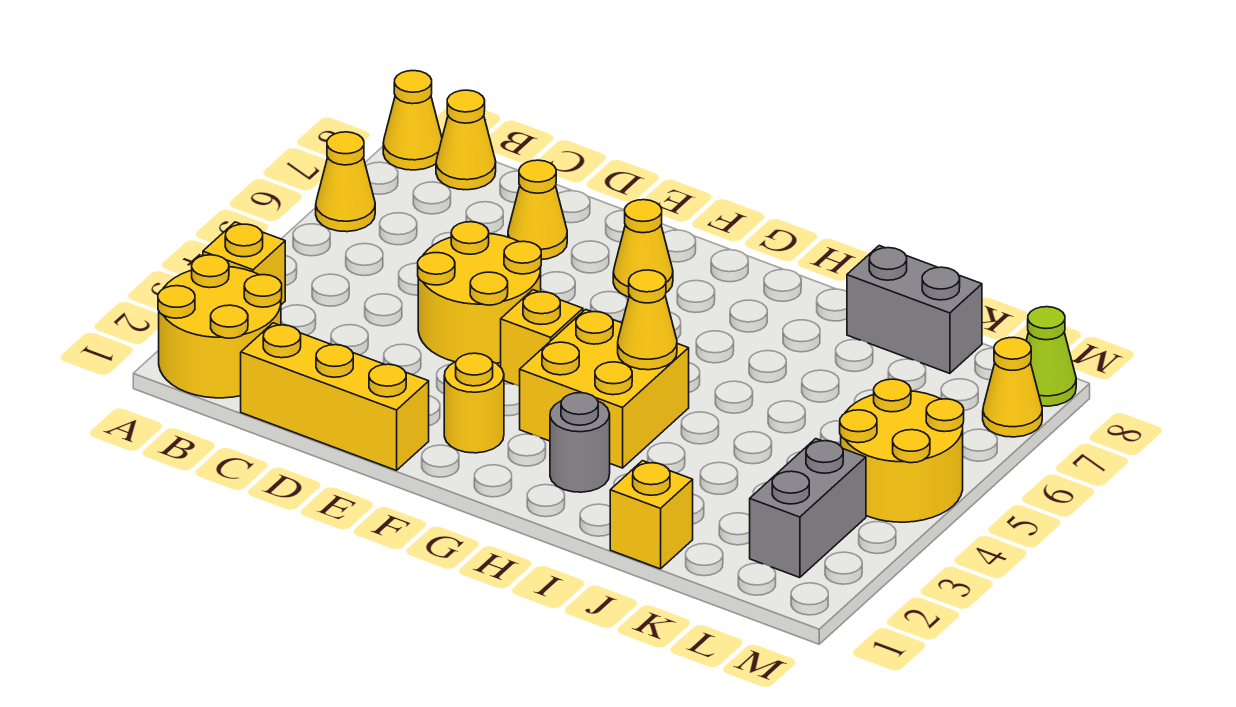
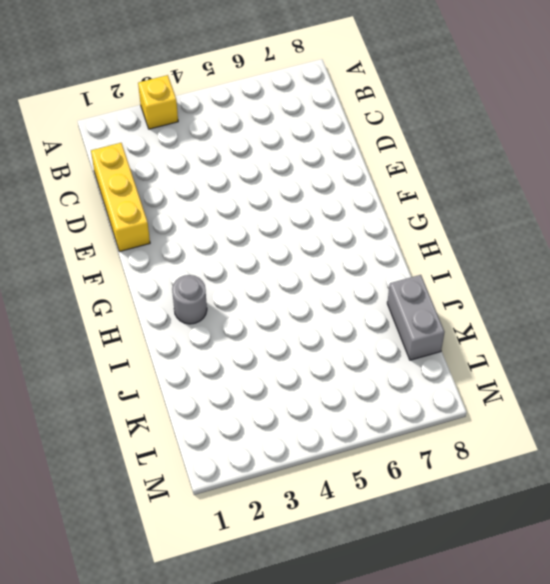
none -> yellow round brick A1:B2 level 1
none -> yellow cone A6 level 1
none -> yellow cone A8 level 1

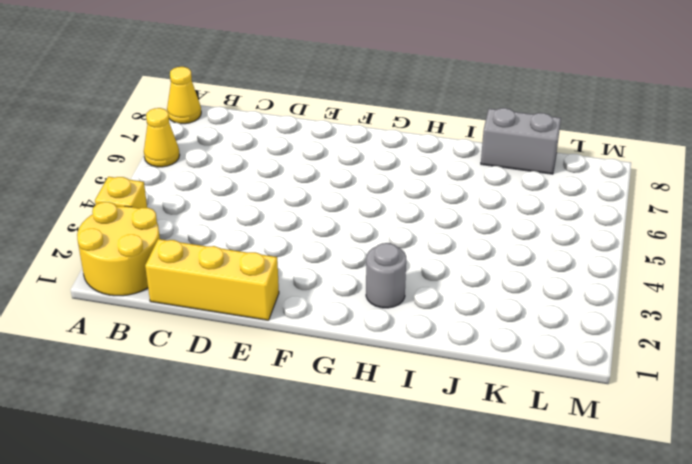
none -> yellow cone B8 level 1
none -> yellow round brick D4:E5 level 1
none -> yellow cone D7 level 1

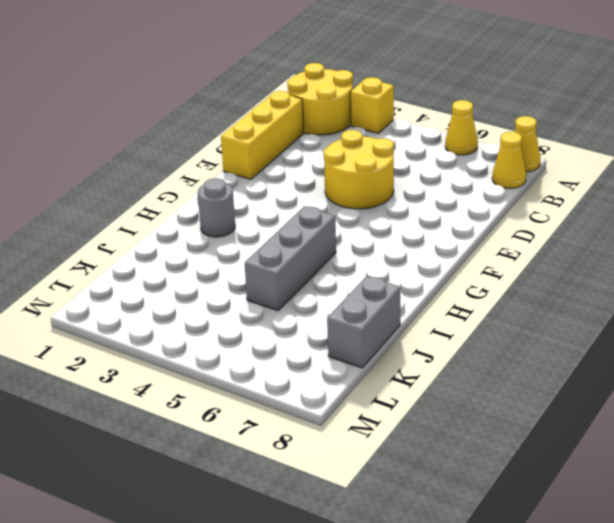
grey brick H5:J5 level 1 -> none
none -> yellow cone D7 level 1
none -> yellow round brick F2 level 1
none -> yellow brick F4 level 1

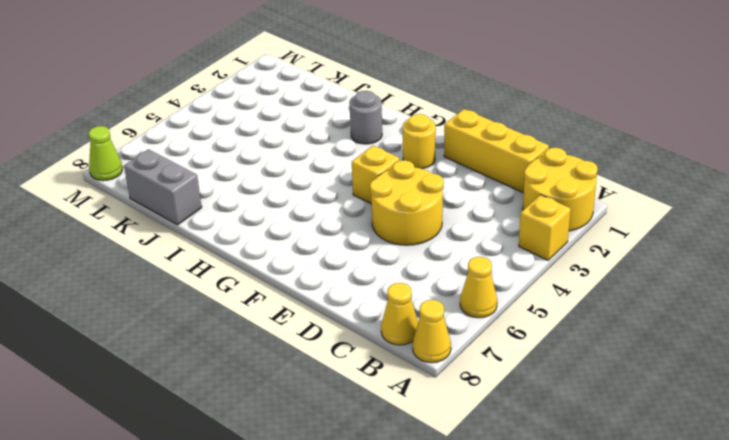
none -> yellow cone D7 level 1
none -> yellow cone F7 level 1
none -> yellow brick G3:H4 level 1

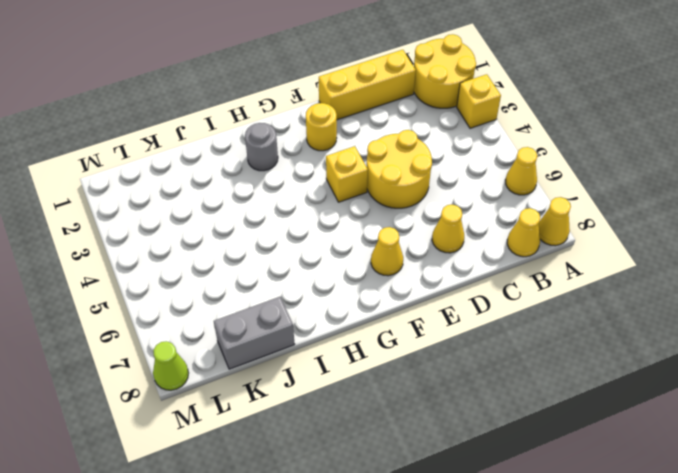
none -> yellow brick G3:H4 level 1
none -> yellow brick J1 level 1
none -> grey brick L2:L3 level 1

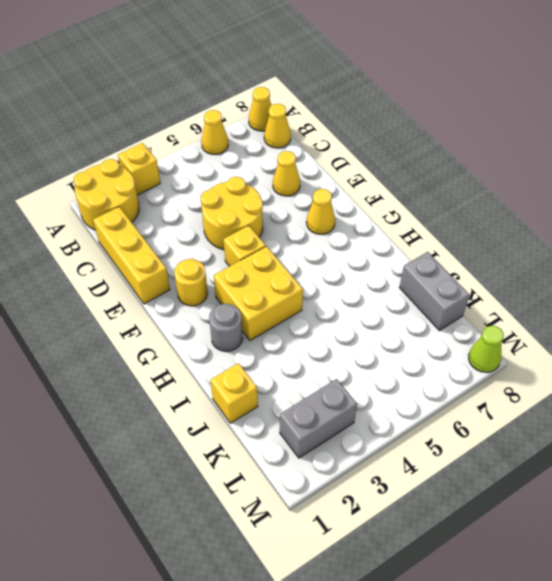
none -> yellow round brick L4:M5 level 1
none -> yellow cone M7 level 1
none -> yellow cone H4 level 2

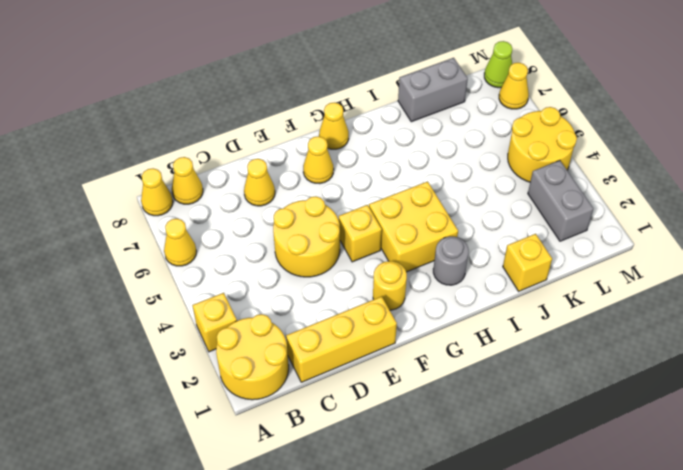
yellow cone G8 level 1 -> yellow cone H4 level 2

